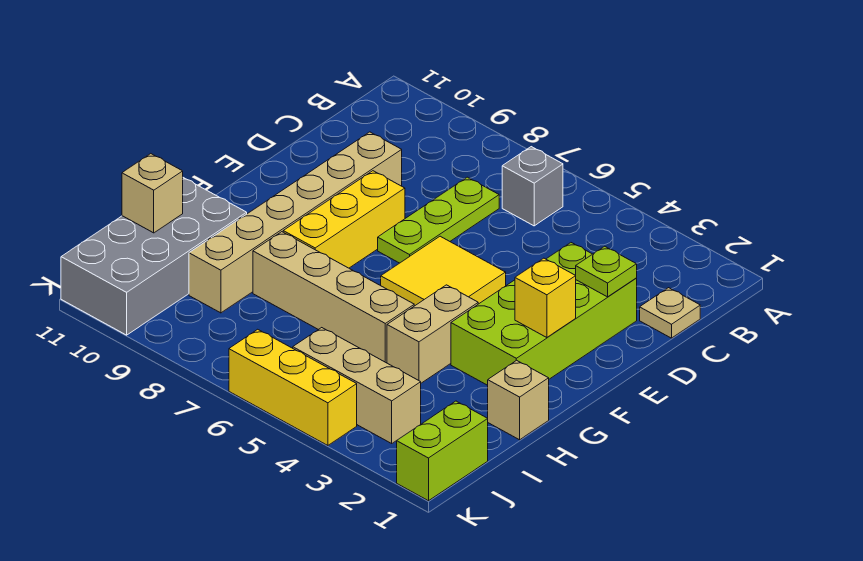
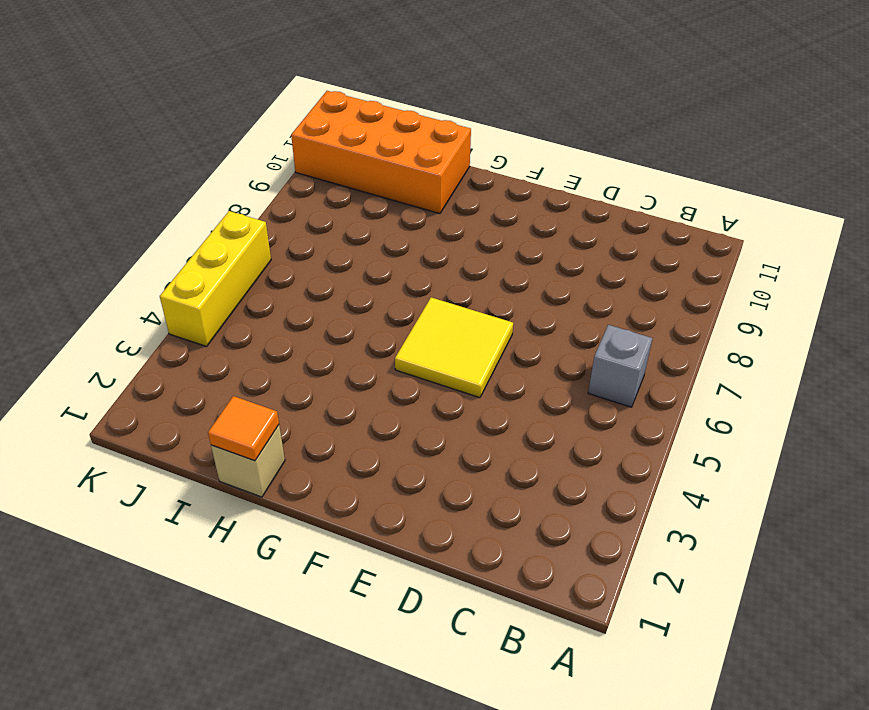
orange tile H1 level 2 -> none
orange brick H10:K11 level 1 -> grey brick H10:K11 level 1
none -> tan plate C1 level 1
none -> lime plate C7:E7 level 1
none -> lime brick D2:G3 level 1

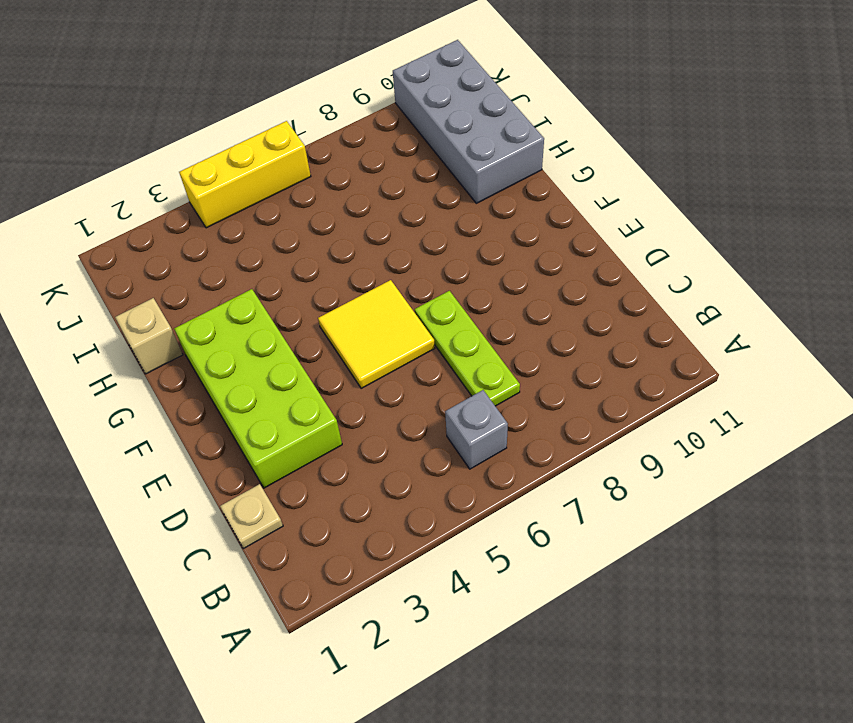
none -> tan brick D9:I9 level 1
none -> yellow brick E8:G8 level 1
none -> tan brick G4:H4 level 1

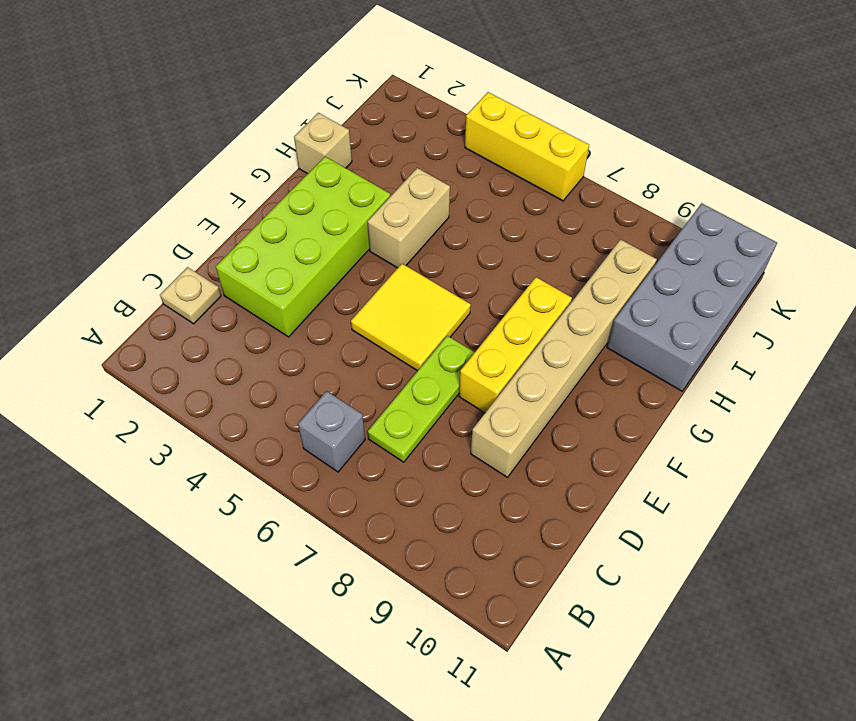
none -> tan brick H5:H8 level 1
none -> lime brick J1:K1 level 1
none -> tan brick J3:J5 level 1

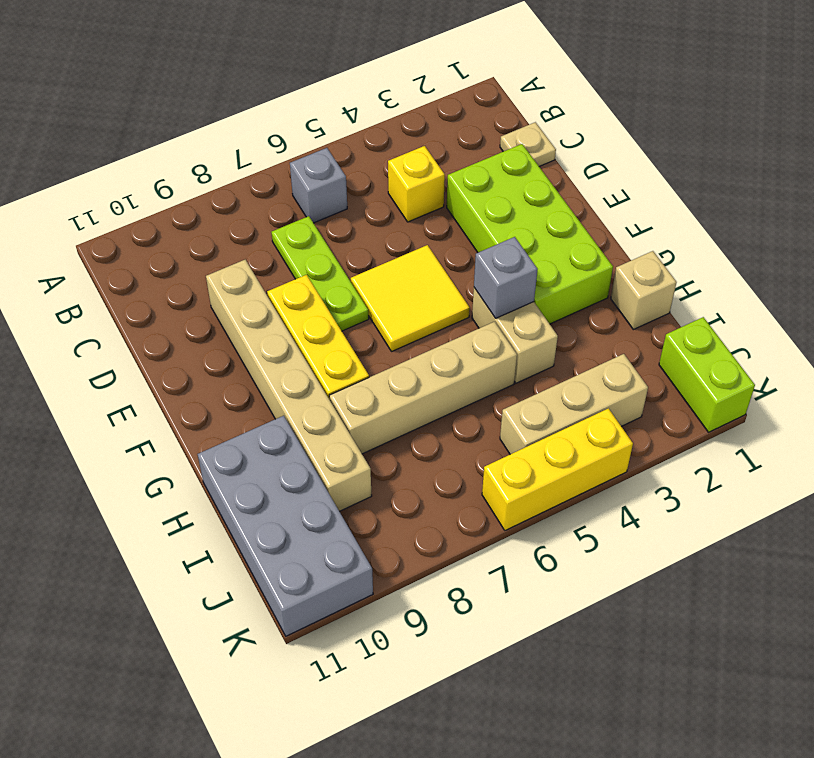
yellow brick C4 level 1 -> yellow brick F2 level 2
grey brick G4 level 2 -> none
none -> lime plate D2 level 2
none -> tan brick I11 level 2

